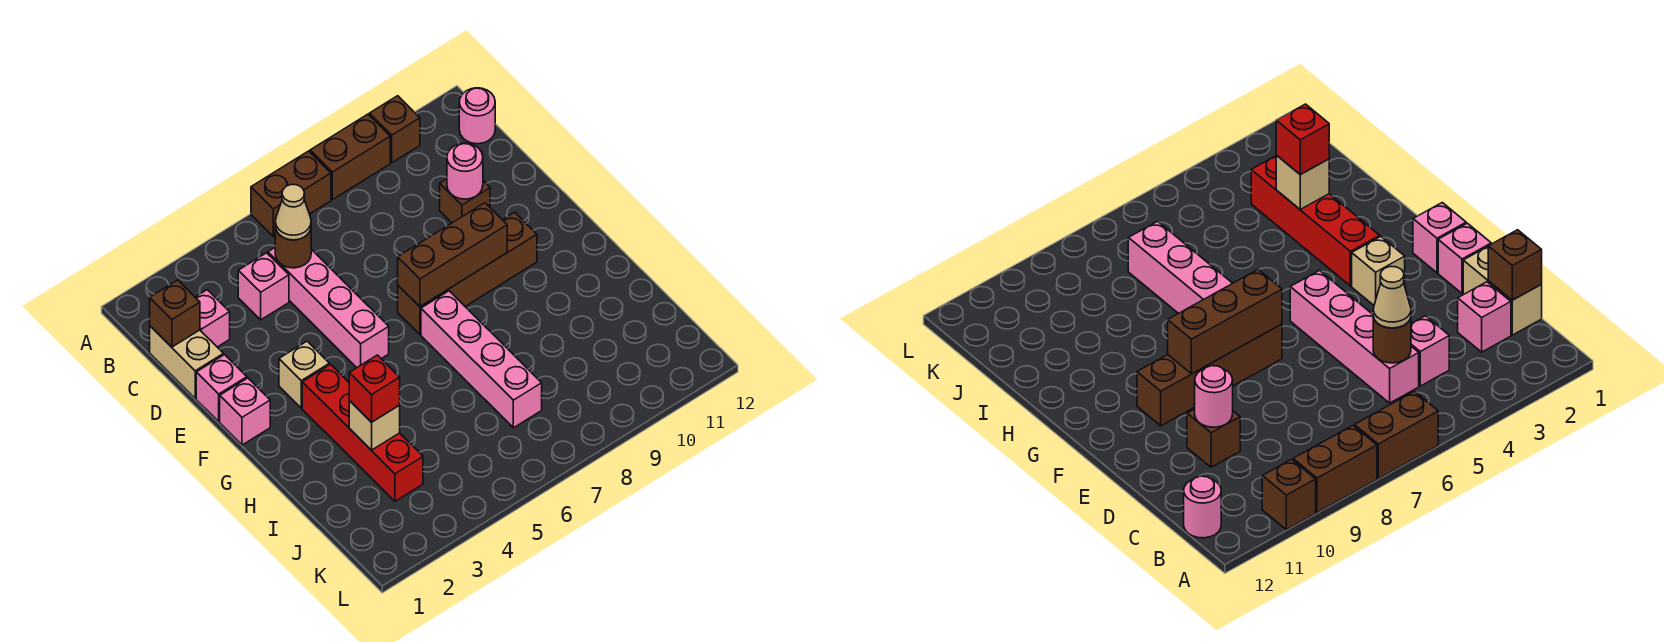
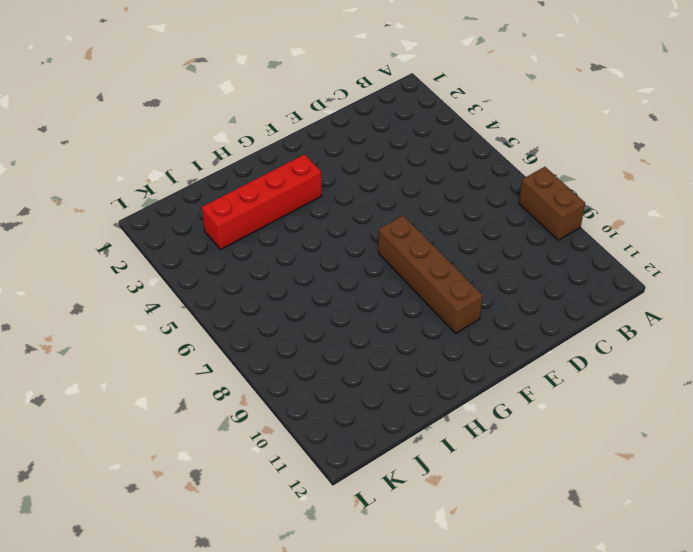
none -> brown brick A6:A7 level 1
none -> brown brick A10 level 1
none -> pink round brick B12 level 1

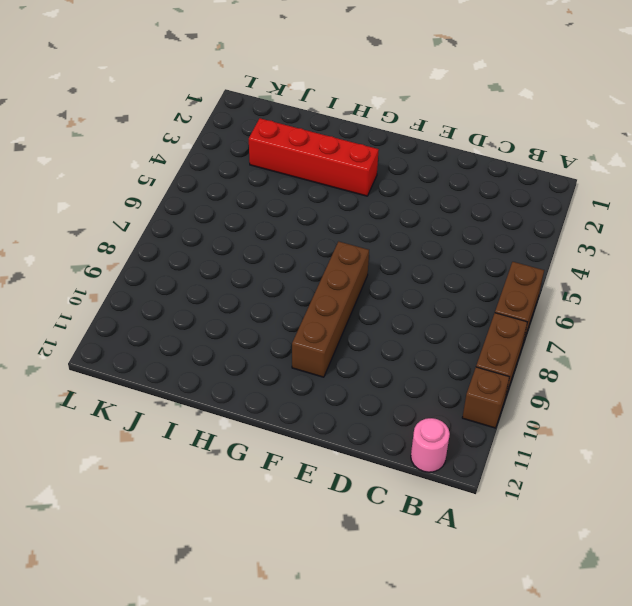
none -> tan brick C1:D1 level 1
none -> pink brick C2 level 1
none -> pink brick C4 level 1

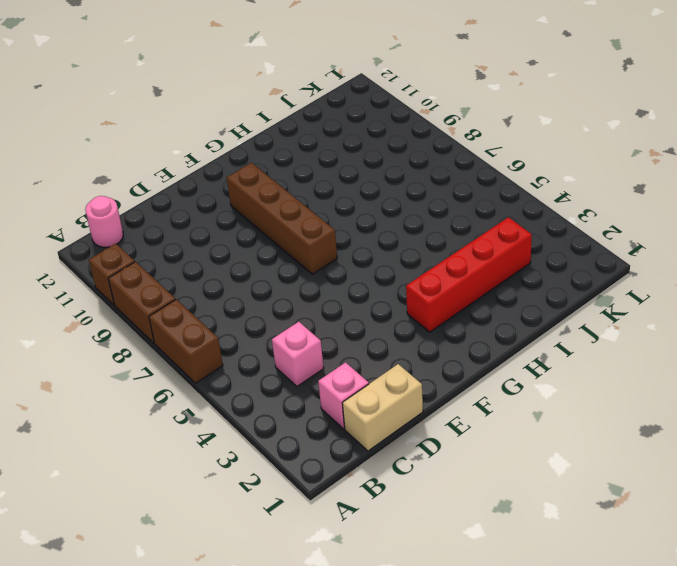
none -> pink brick C5:F5 level 1
none -> brown brick D10 level 1
none -> pink brick E1 level 1

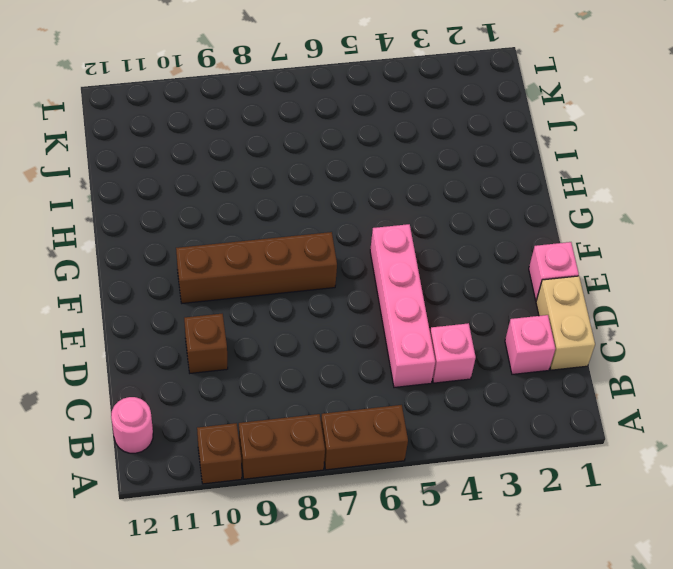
none -> pink brick F1 level 1
none -> tan brick F3 level 1
none -> red brick G3:J3 level 1

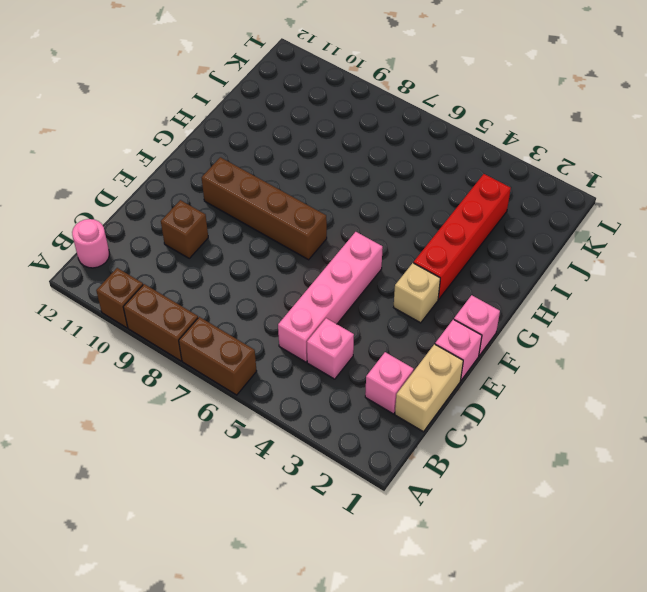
none -> pink brick G7:J7 level 1
none -> brown brick C1 level 2
none -> brown round brick C5 level 2

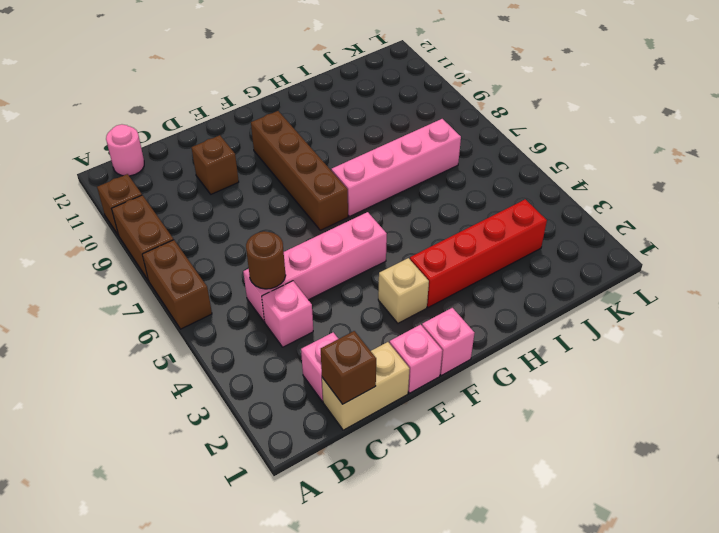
none -> pink round brick D10 level 2
none -> brown brick F7:F9 level 2
none -> tan brick I3 level 2

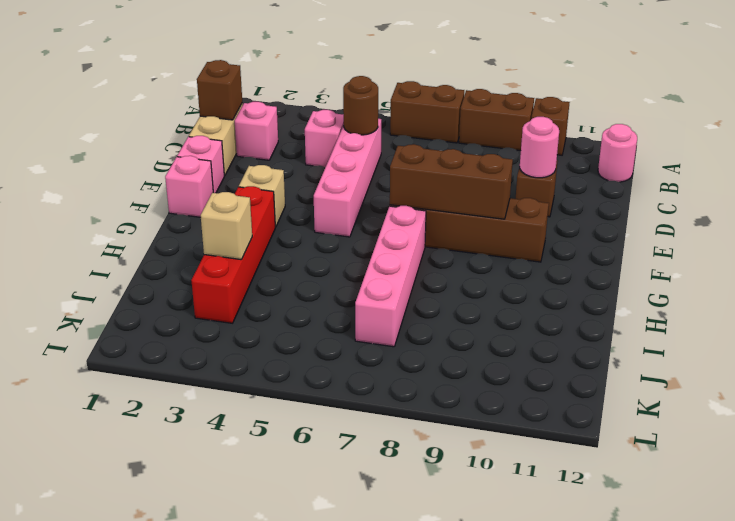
none -> tan cone C5 level 3
none -> red brick I3 level 3

